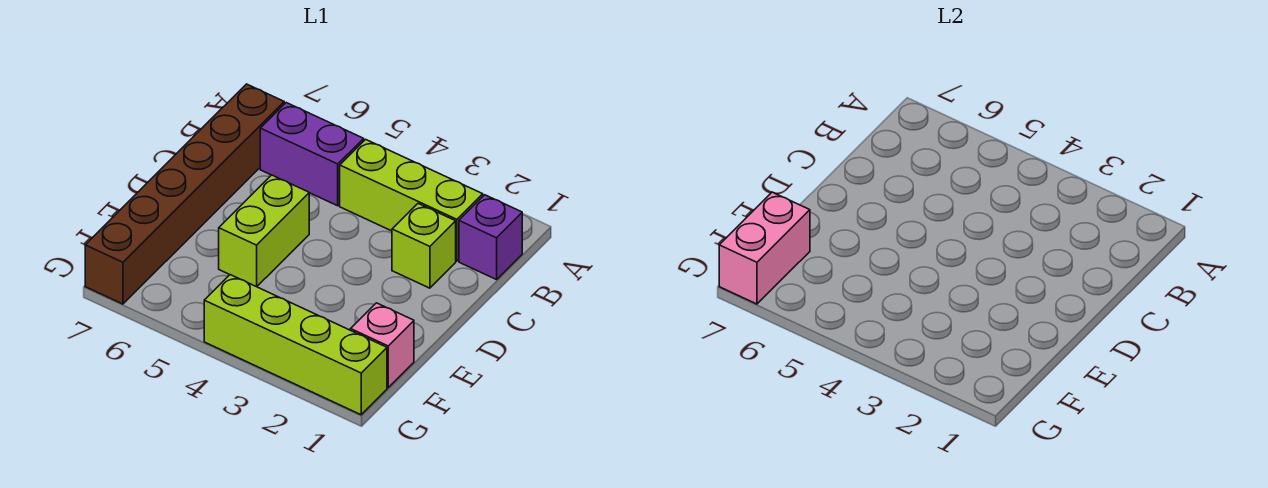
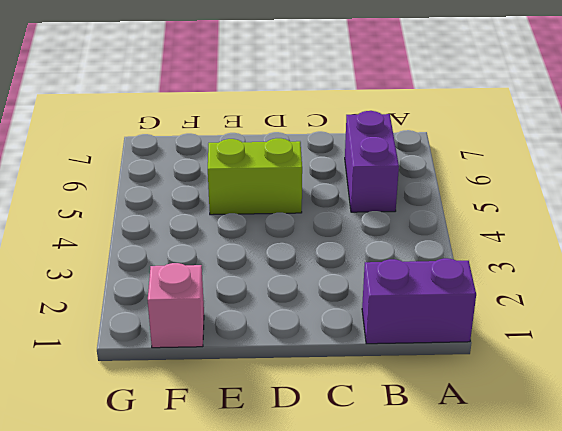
purple brick A1:B1 level 1 -> purple brick B1 level 1
none -> lime brick B2:B4 level 1
none -> brown brick B7:G7 level 1

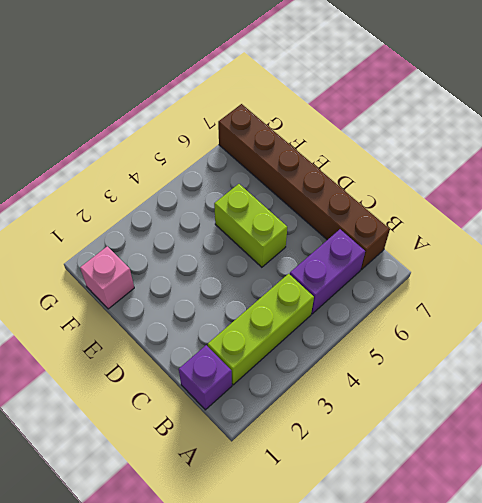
none -> lime brick C2 level 1
none -> lime brick G1:G4 level 1

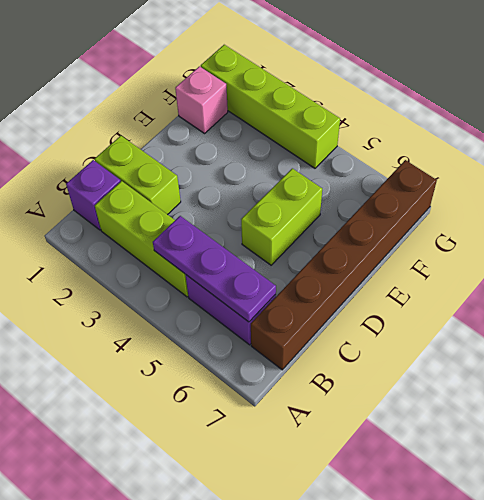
purple plate B4:B6 level 2 -> none
lime brick C1:C2 level 1 -> lime brick C2 level 1
none -> pink brick F7:G7 level 2

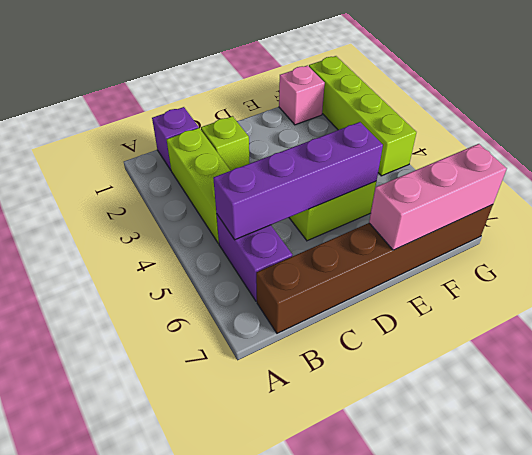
purple brick B5:E5 level 2 -> none
pink brick E7:G7 level 2 -> pink brick F7:G7 level 2

